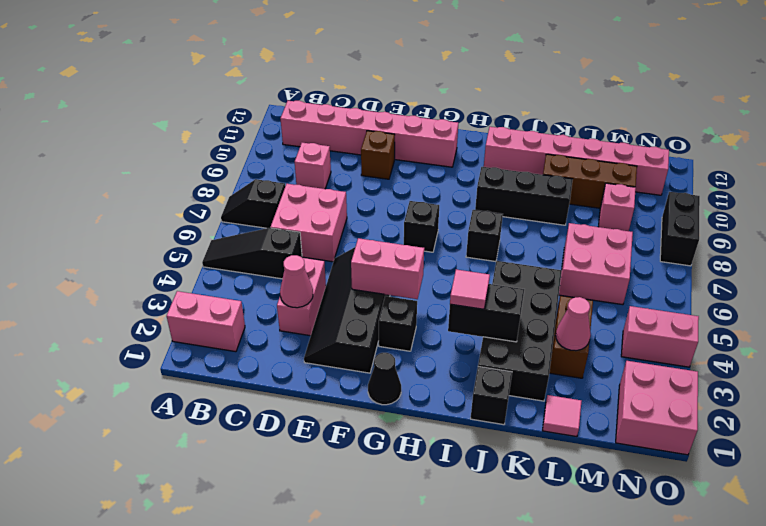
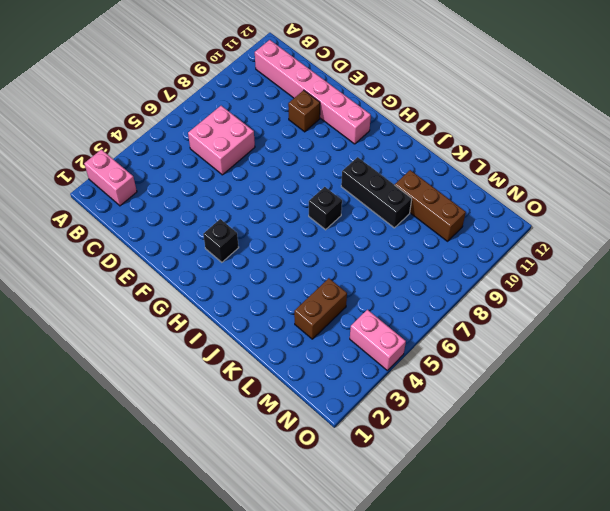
none -> black slope A5:C5 level 1 top C
none -> black slope A7:B7 level 1 top B
none -> pink brick C9 level 1
none -> pink brick D3:D4 level 1

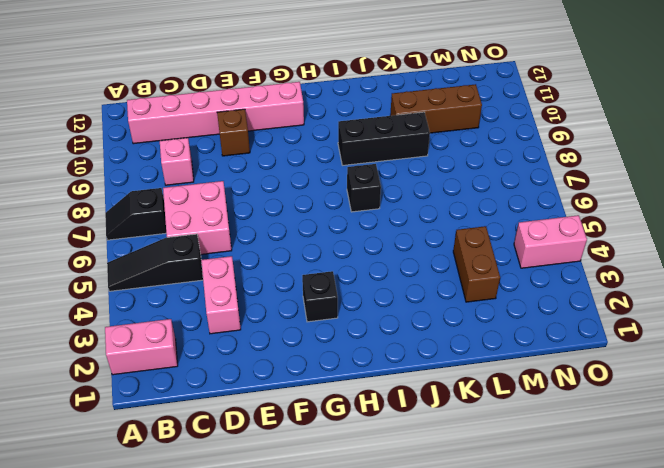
none -> black slope E2:F5 level 1 top F
none -> black cone G1 level 1
none -> black brick G7 level 1
none -> pink brick I11:N11 level 1

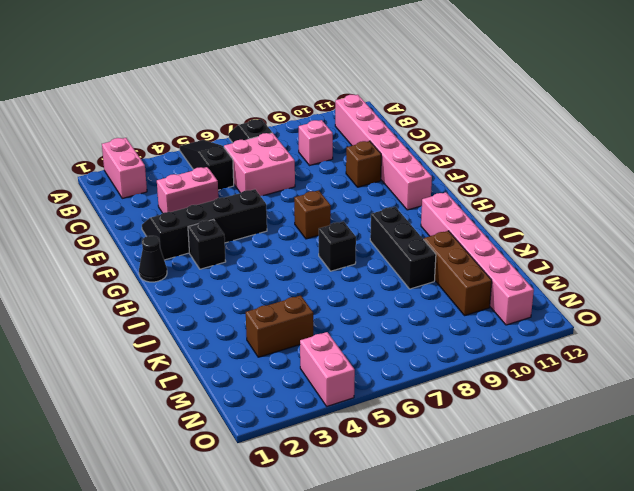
brown brick G7 level 1 -> black brick G7 level 1
none -> black brick J1 level 1
none -> black brick J2:K5 level 1
none -> pink tile L1 level 1
none -> pink brick L6:M7 level 1

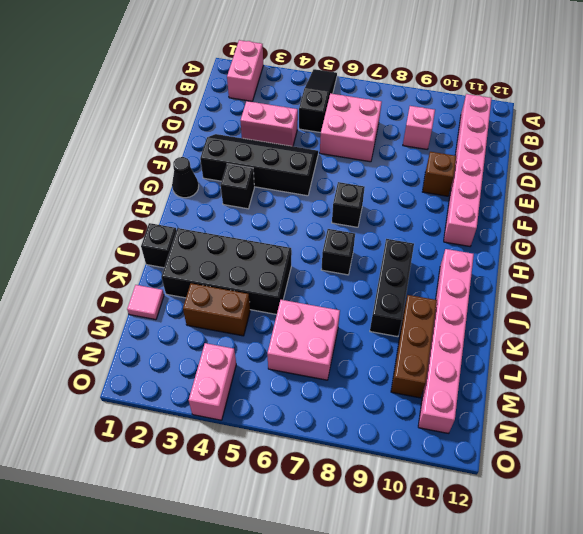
none -> black slope A7:B7 level 1 top B
none -> pink brick M9 level 1
none -> pink brick N1:O2 level 1
none -> black brick O8:O9 level 1

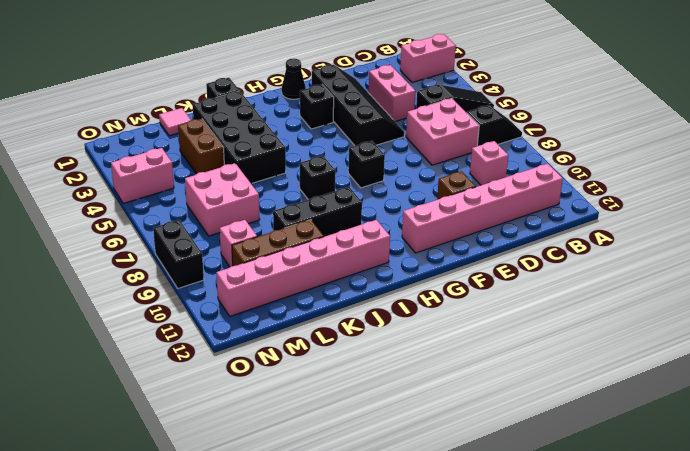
none -> pink brick N1:O2 level 1
none -> pink cone D3 level 2
none -> pink brick F4:G4 level 2
none -> black brick I3:J3 level 2

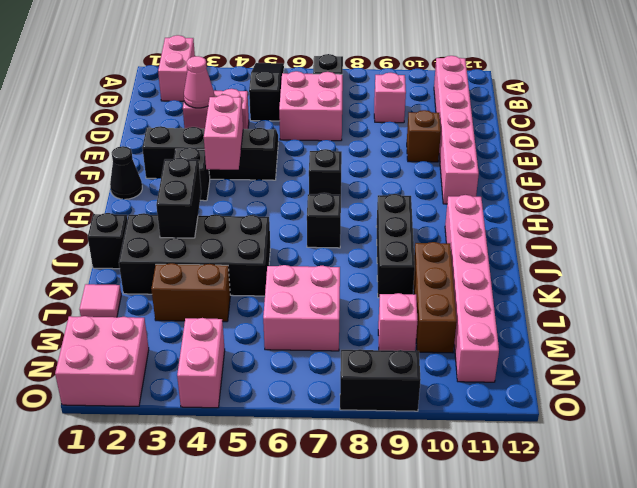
none -> pink cone L3 level 2
none -> pink tile I3 level 3

